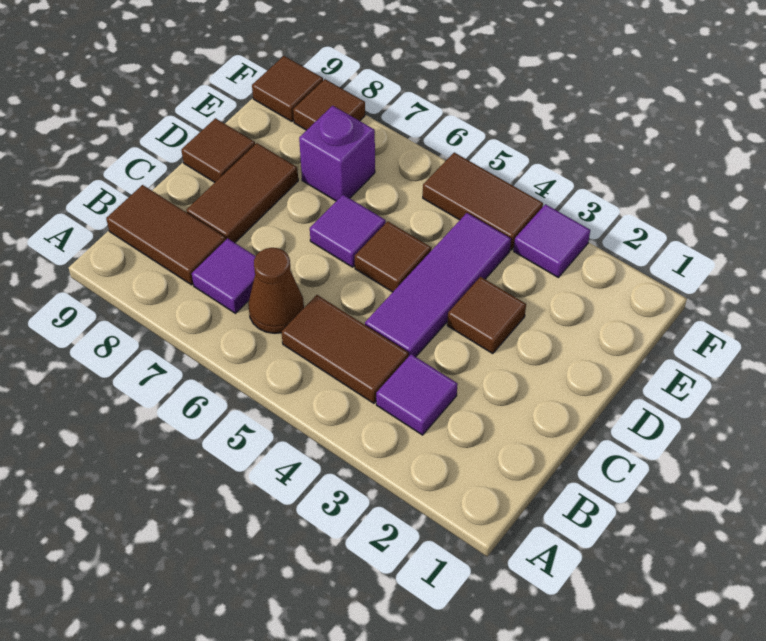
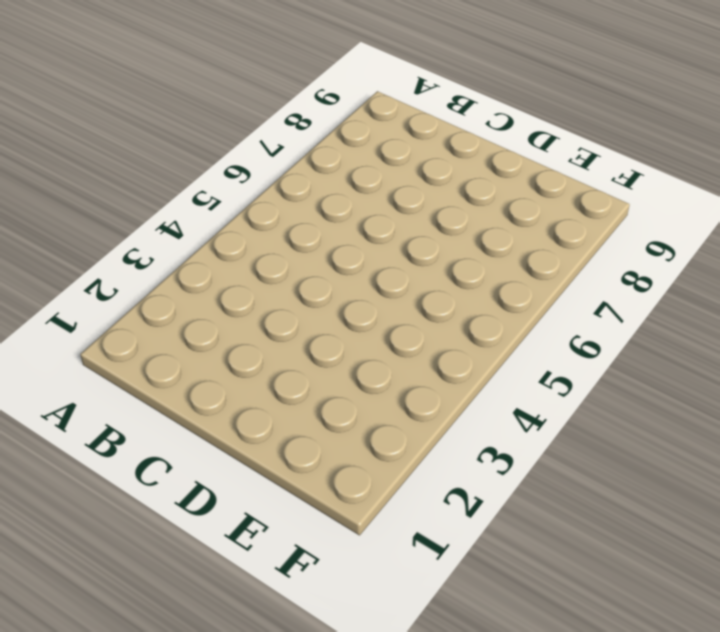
none -> purple tile B3 level 1
none -> brown tile B4:B5 level 1
none -> brown cone B6 level 1

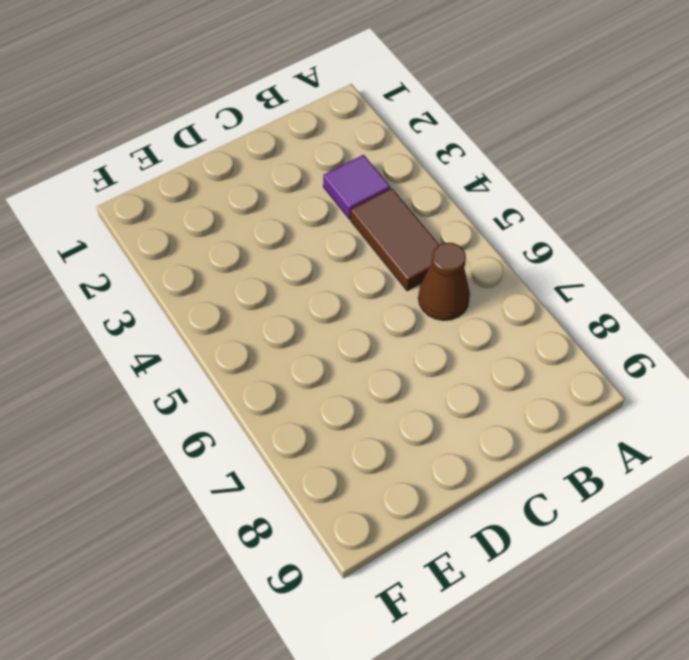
none -> purple tile B7 level 1
none -> brown tile B8:B9 level 1
none -> purple tile C4:E4 level 1

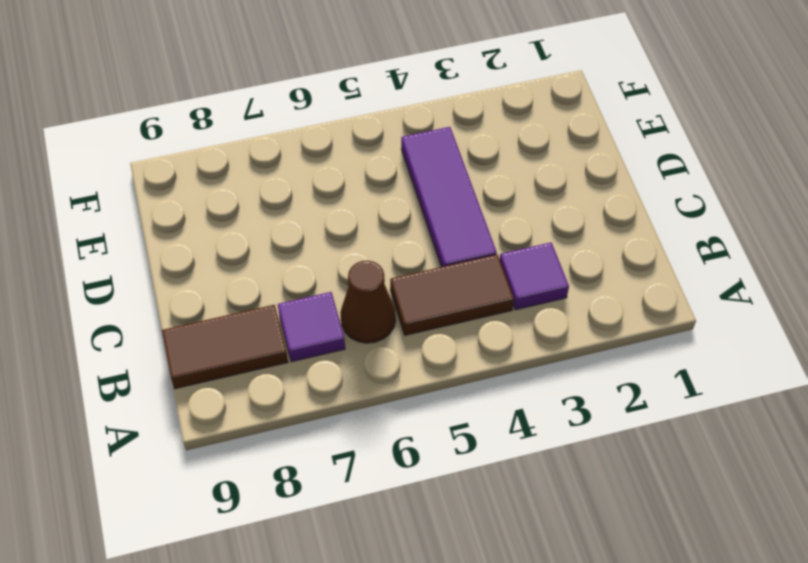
none -> brown tile C8:D8 level 1
none -> brown tile D3 level 1
none -> brown tile D5 level 1

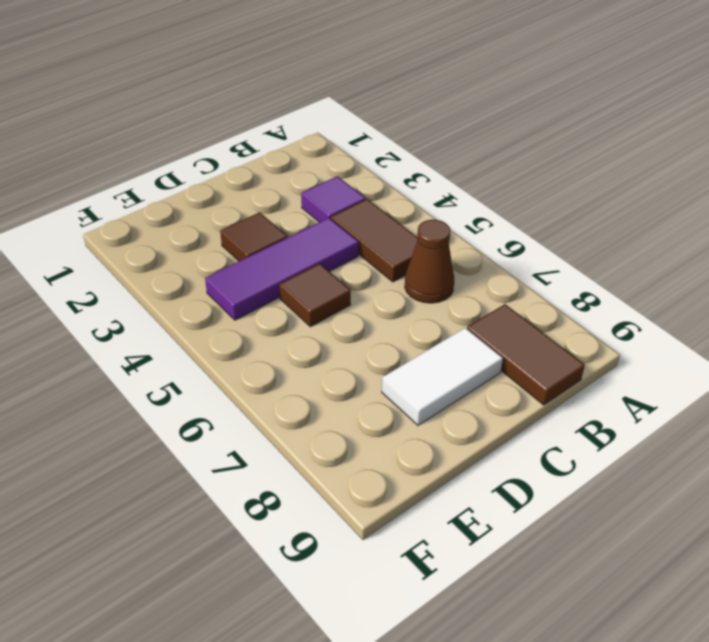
white tile C8:D8 level 1 -> brown tile C8:D8 level 1
none -> purple tile B7 level 1
none -> purple tile D6 level 1
none -> brown tile D9 level 1

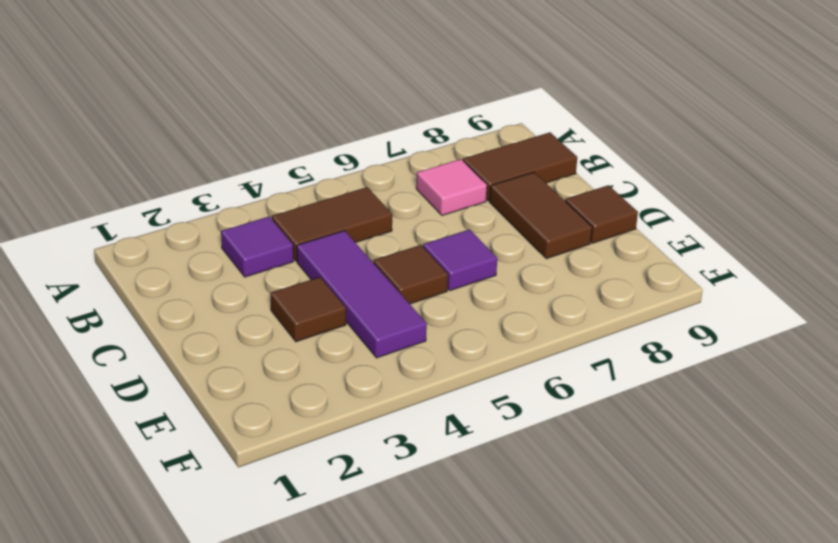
pink tile B7 level 1 -> purple tile B7 level 1
none -> brown cone B6 level 1
none -> purple brick E7 level 1
none -> purple tile F3 level 1

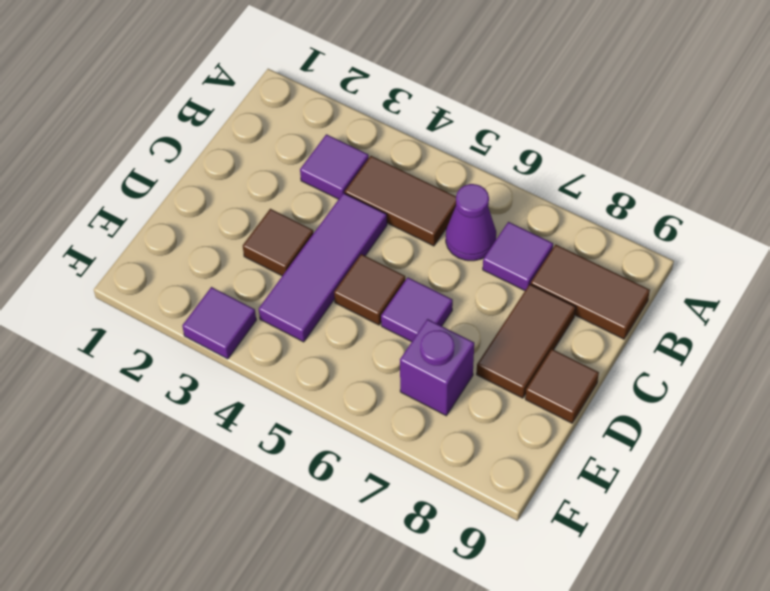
purple cone B6 level 1 -> brown cone B6 level 1
none -> brown tile F4:F5 level 1
none -> brown tile F8 level 1
none -> brown tile F9 level 1

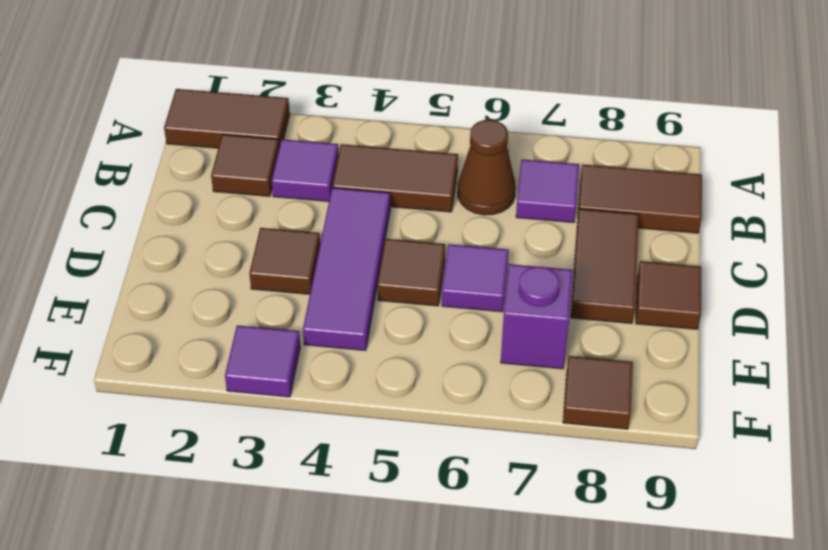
brown tile A1:A2 level 1 -> brown tile F4:F5 level 1
brown tile B2 level 1 -> brown tile F9 level 1

